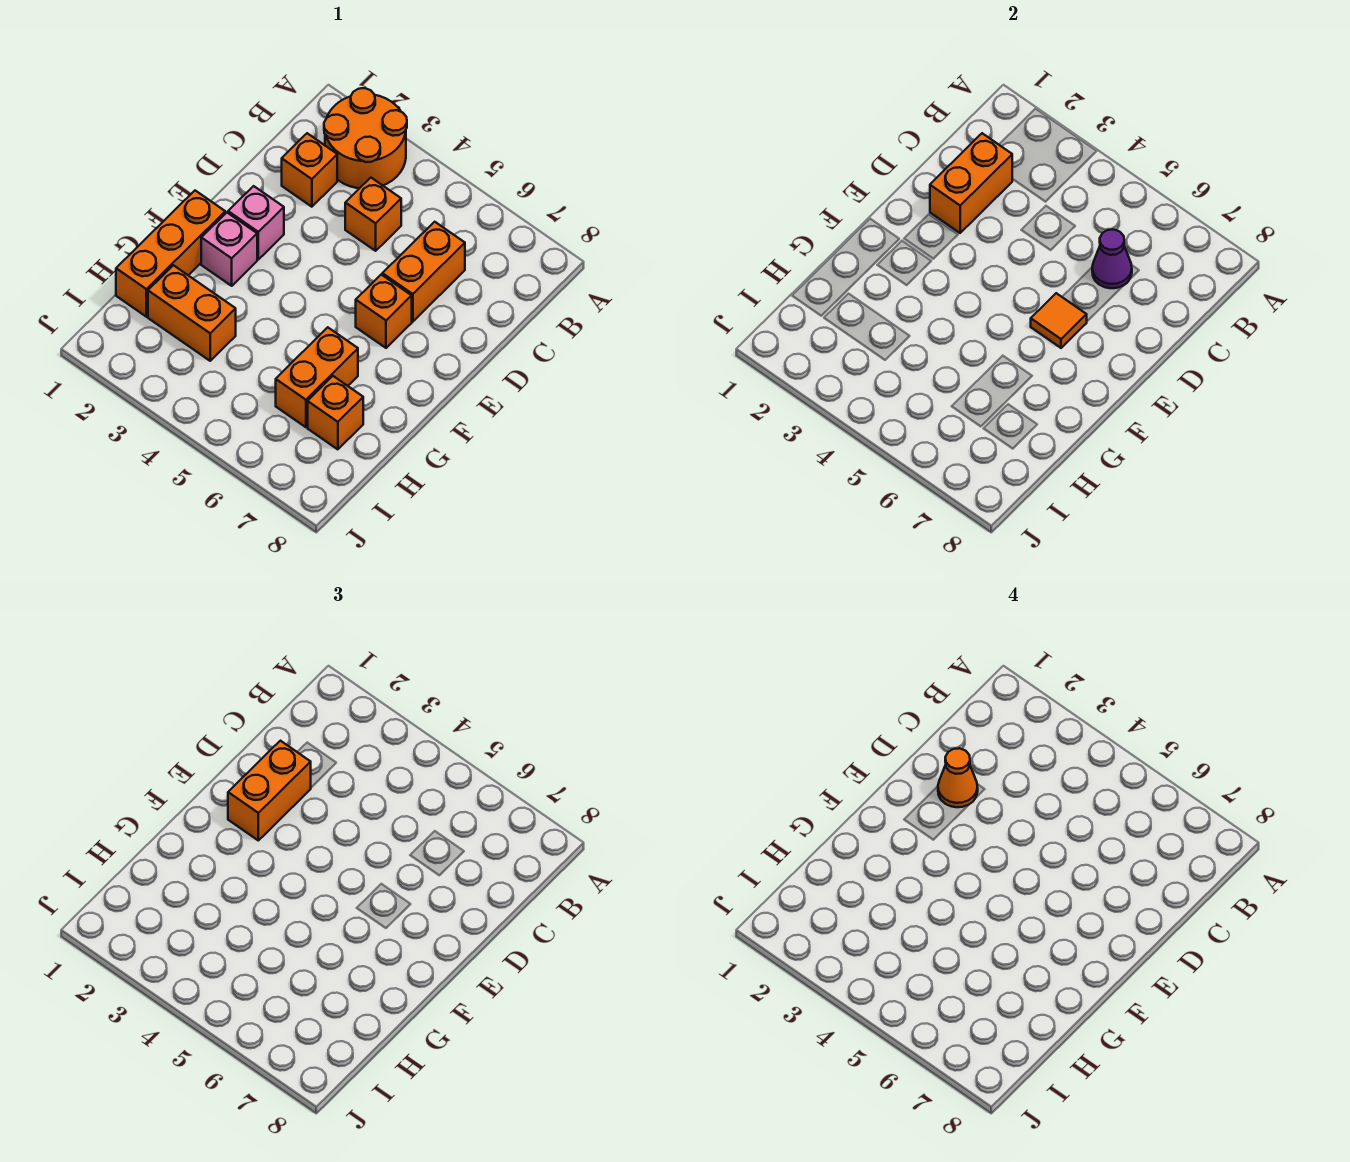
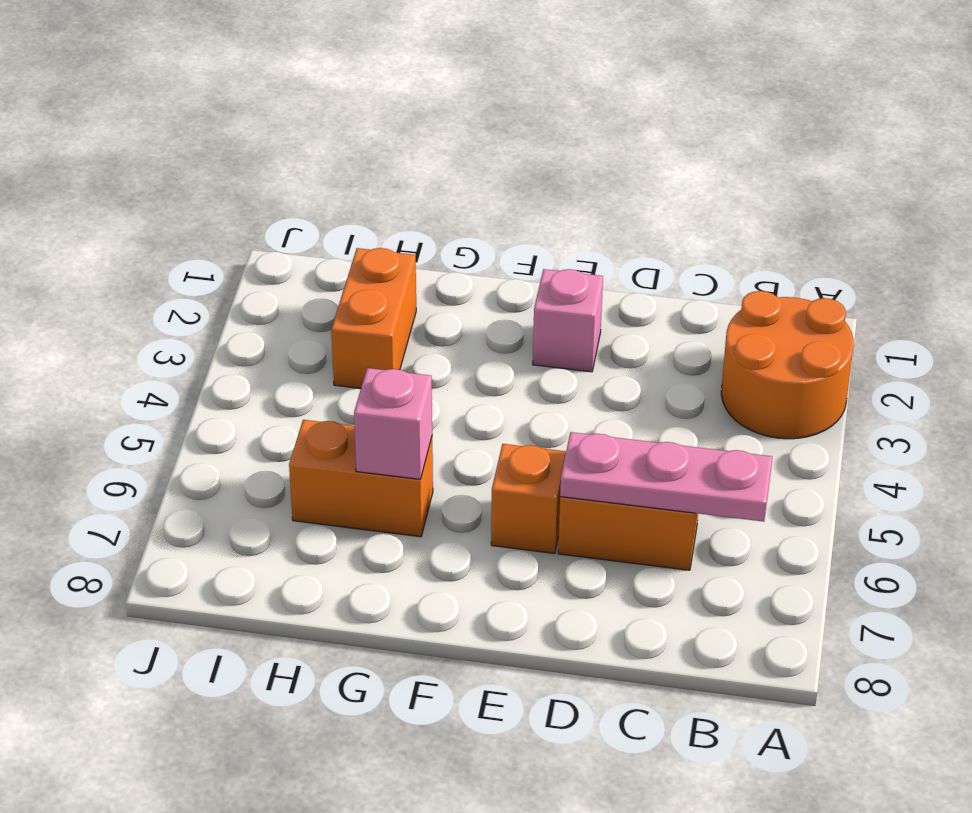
pink plate B6:D6 level 2 -> purple cone C6 level 2
pink brick G6 level 2 -> pink brick F2 level 1
none -> orange brick C2 level 1
none -> orange brick C4 level 1
none -> orange brick F1:H1 level 1

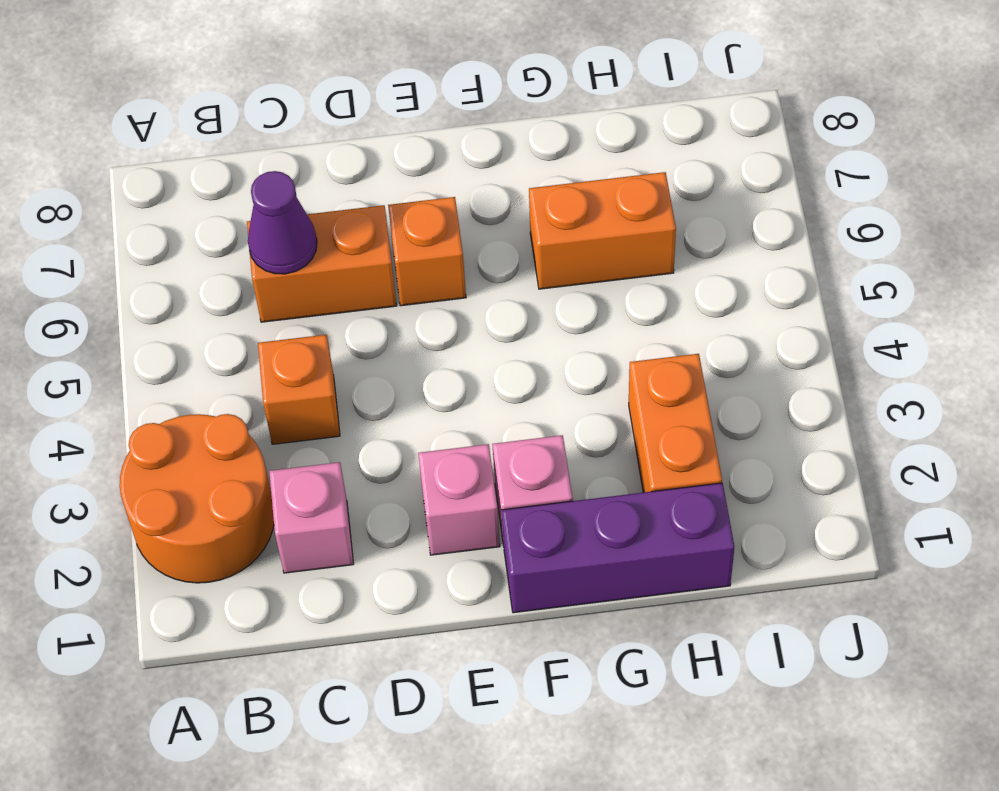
pink brick C2 level 1 -> orange brick C2 level 1
purple brick F1:H1 level 1 -> orange brick F1:H1 level 1
none -> orange brick H7 level 1
none -> orange brick C2:D2 level 2
none -> orange tile E6 level 2

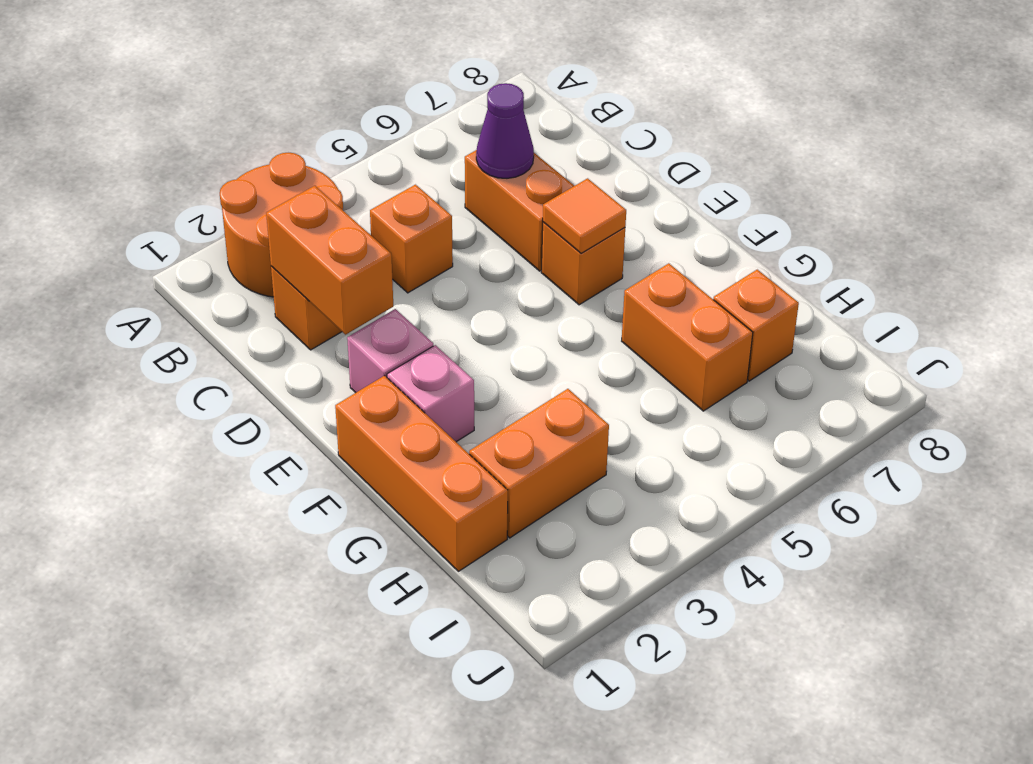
none -> orange brick D2:E2 level 3
none -> orange cone D2 level 4

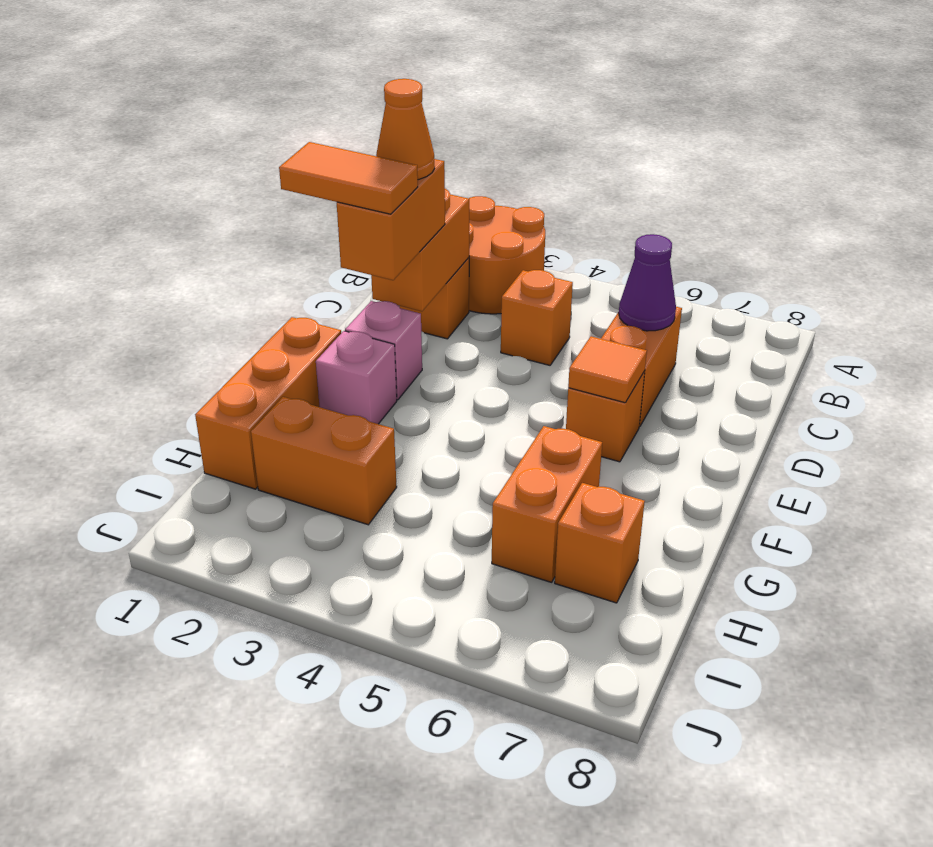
orange tile E1:E2 level 4 -> none

